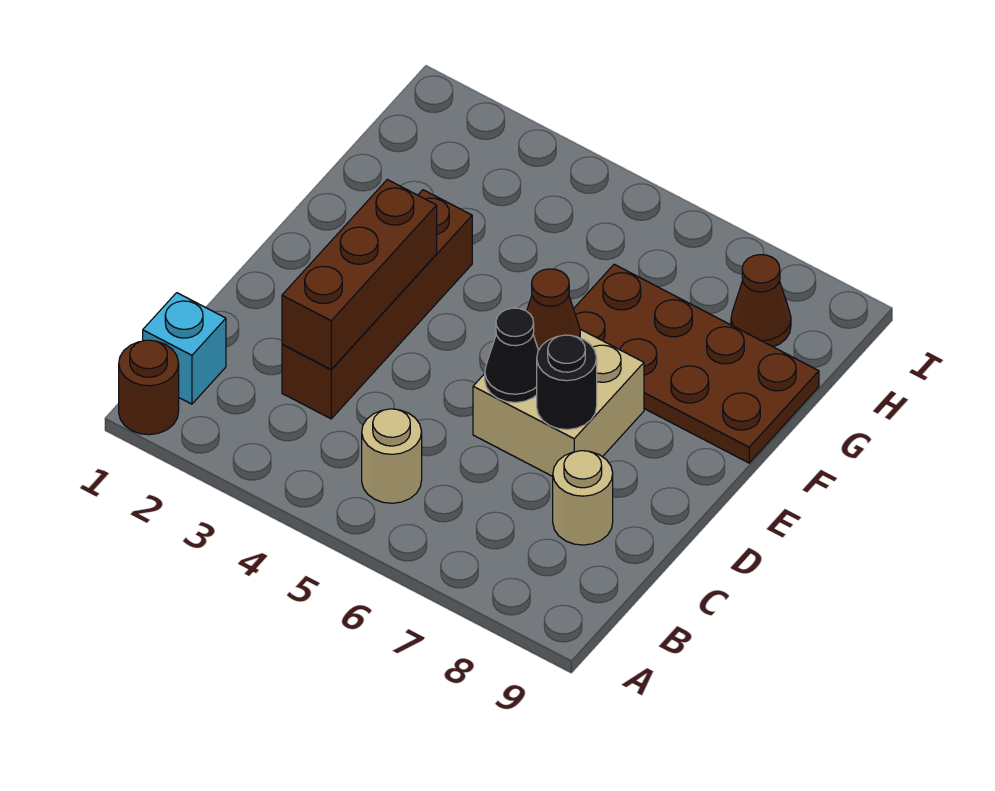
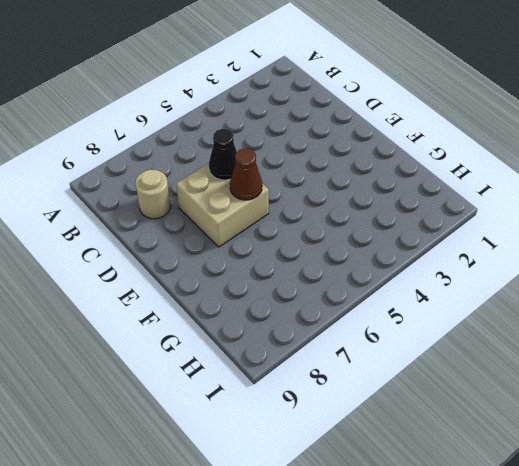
none -> brown round brick A1 level 1
none -> cyan brick B1 level 1
none -> tan round brick B5 level 1

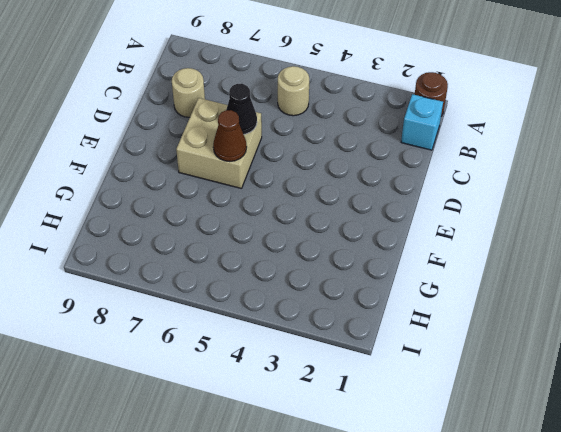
none -> brown brick C3:F3 level 1
none -> brown plate F6:G9 level 1
none -> brown cone H8 level 1

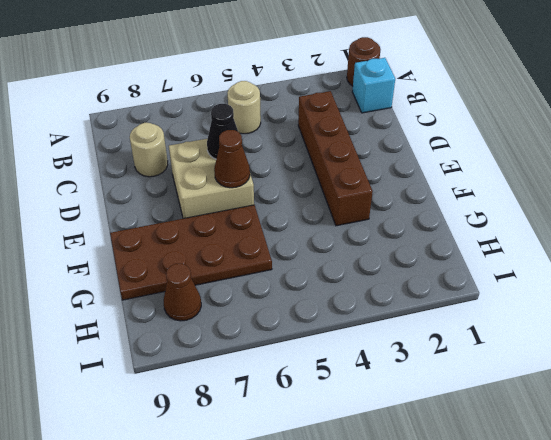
none -> brown brick C3:E3 level 2
none -> black round brick D7 level 2

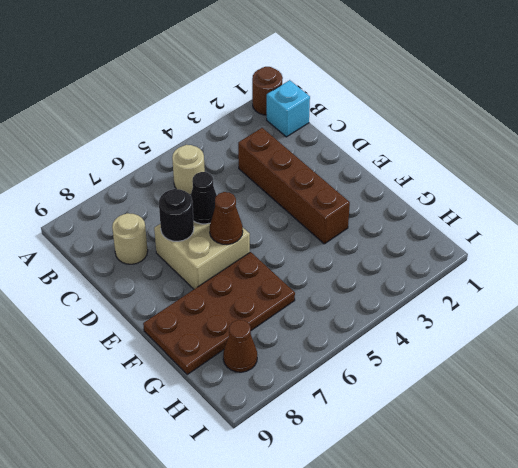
none -> brown brick C3:E3 level 2

